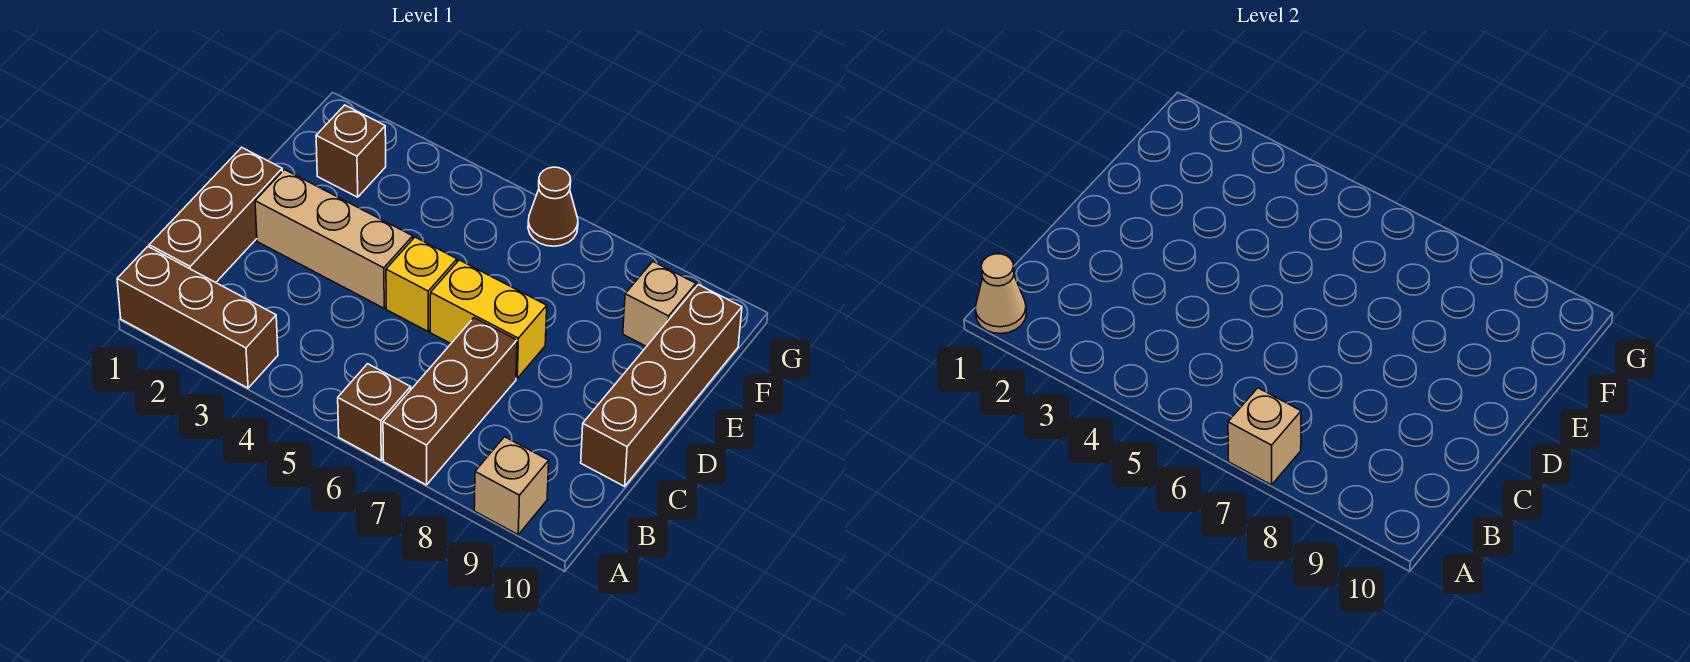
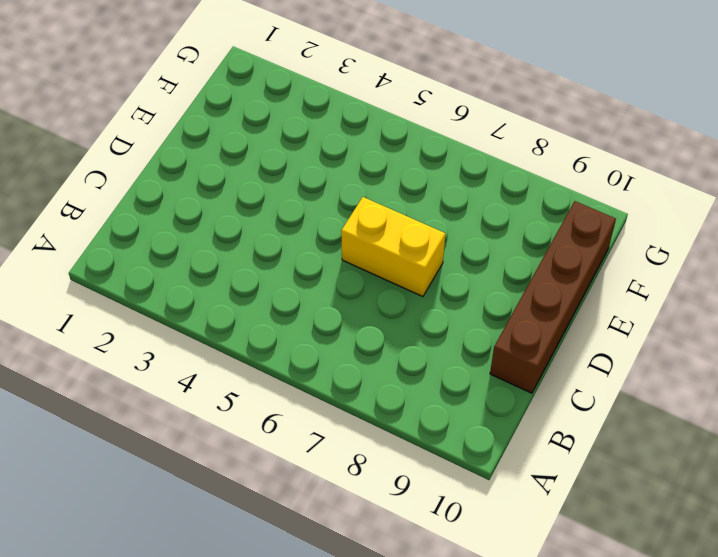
none -> brown brick A1:A3 level 1
none -> brown brick A6 level 1
none -> brown brick A7:C7 level 1

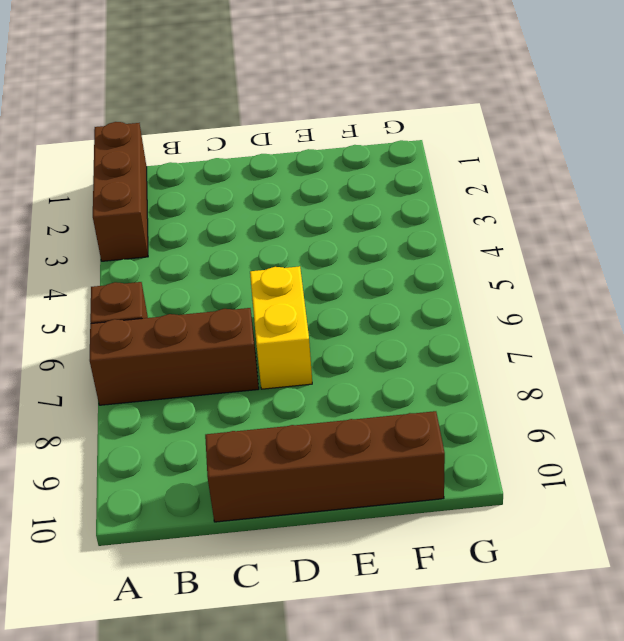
none -> tan brick A9 level 1
none -> brown brick B1:D1 level 1
none -> tan brick D2:D4 level 1

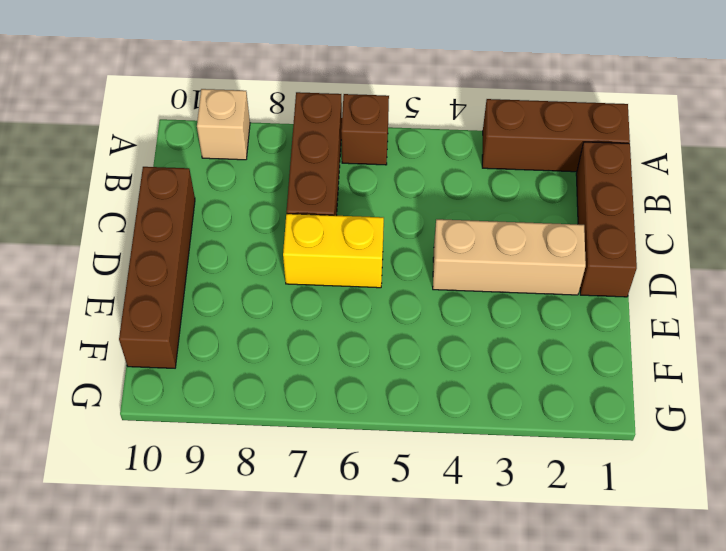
none -> yellow brick D5 level 1
none -> brown brick F2 level 1
none -> tan brick F9 level 1

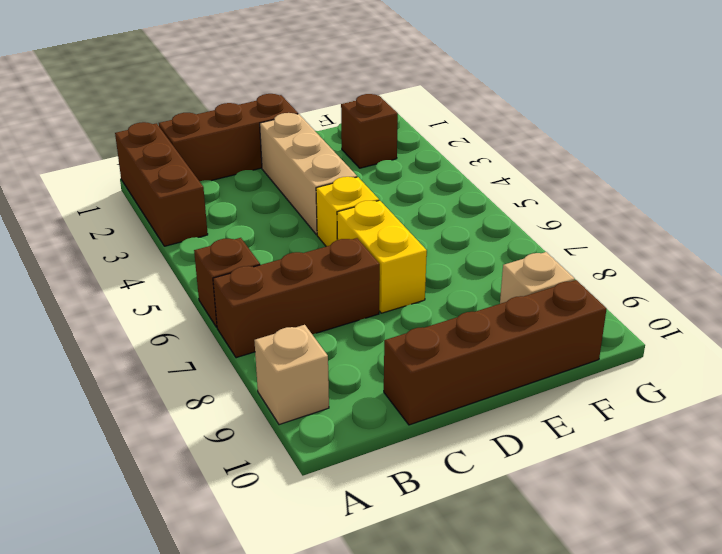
none -> brown cone G6 level 1
none -> tan cone A1 level 2
none -> tan brick A7 level 2

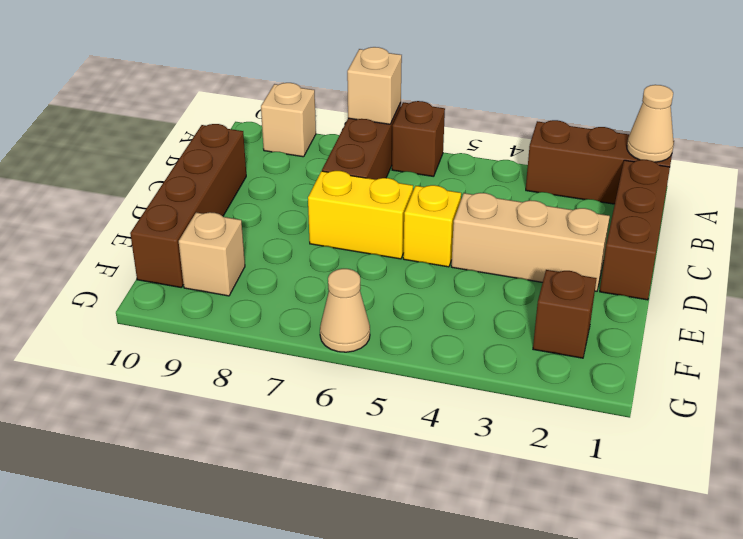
tan cone G6 level 1 -> brown cone G6 level 1

